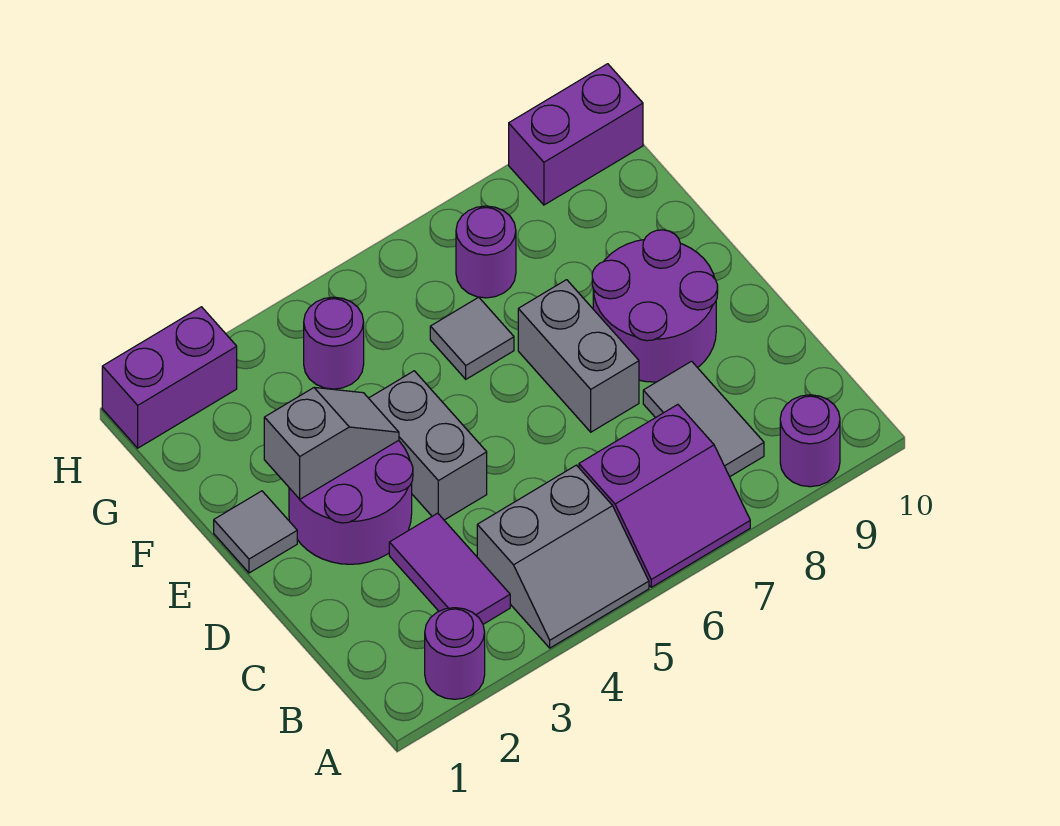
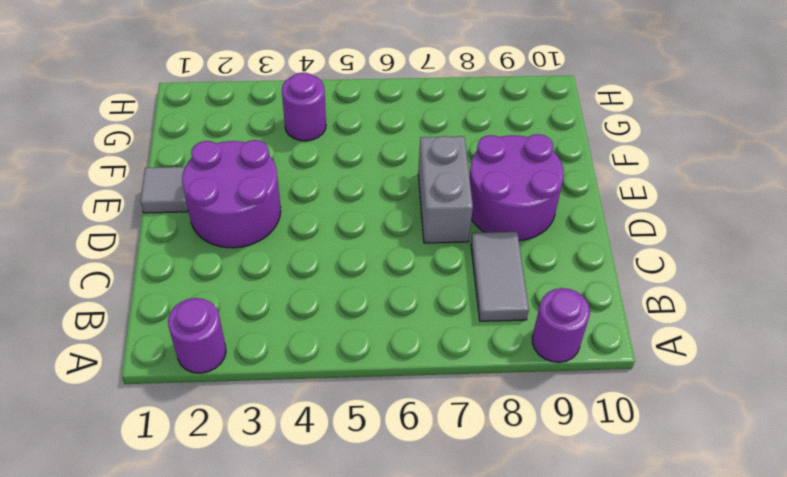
none -> grey slope A4:B5 level 1 top B
none -> purple slope A6:B7 level 1 top B
none -> purple tile B3:C3 level 1

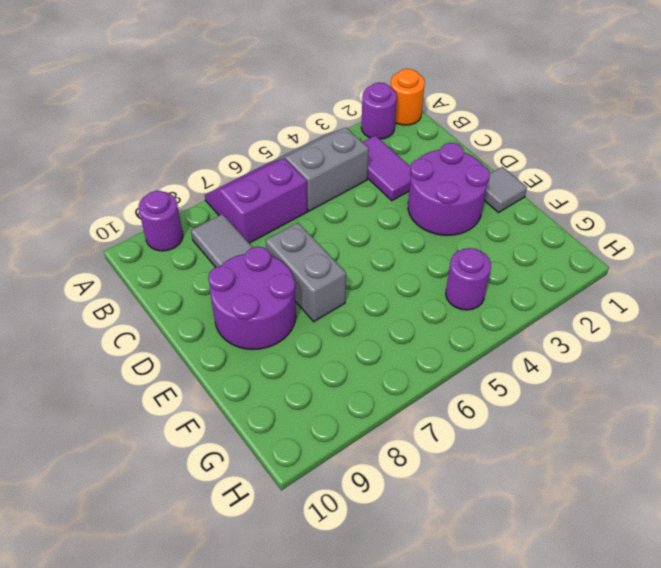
orange round brick A1 level 1 -> none
none -> grey brick D4:E4 level 1
none -> grey tile F6 level 1
none -> purple round brick G7 level 1

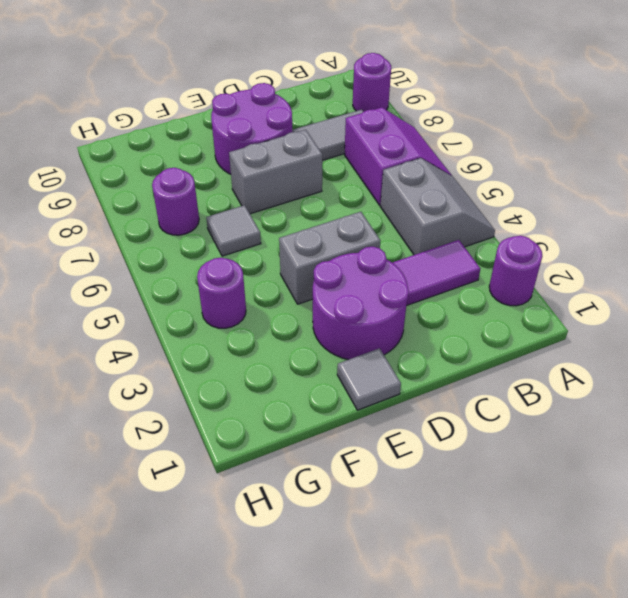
none -> purple brick H1:H2 level 1
none -> purple brick H9:H10 level 1
none -> grey slope E2:E3 level 2 top 2

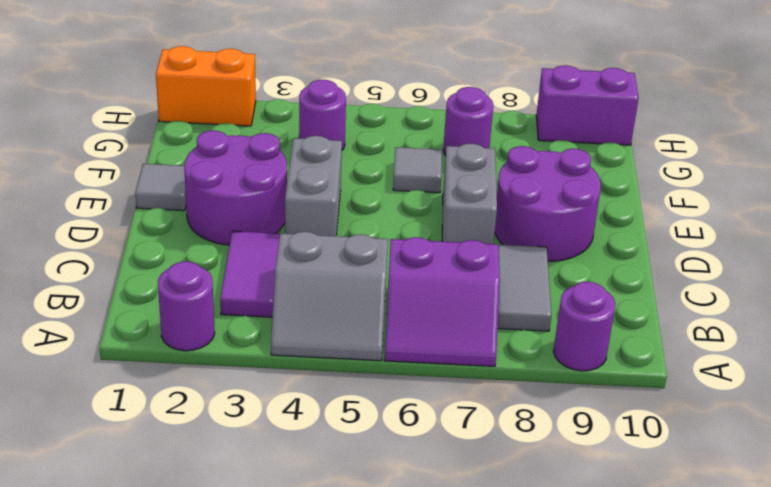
orange brick H1:H2 level 1 -> purple brick H1:H2 level 1
none -> grey slope E2:E3 level 2 top 2

